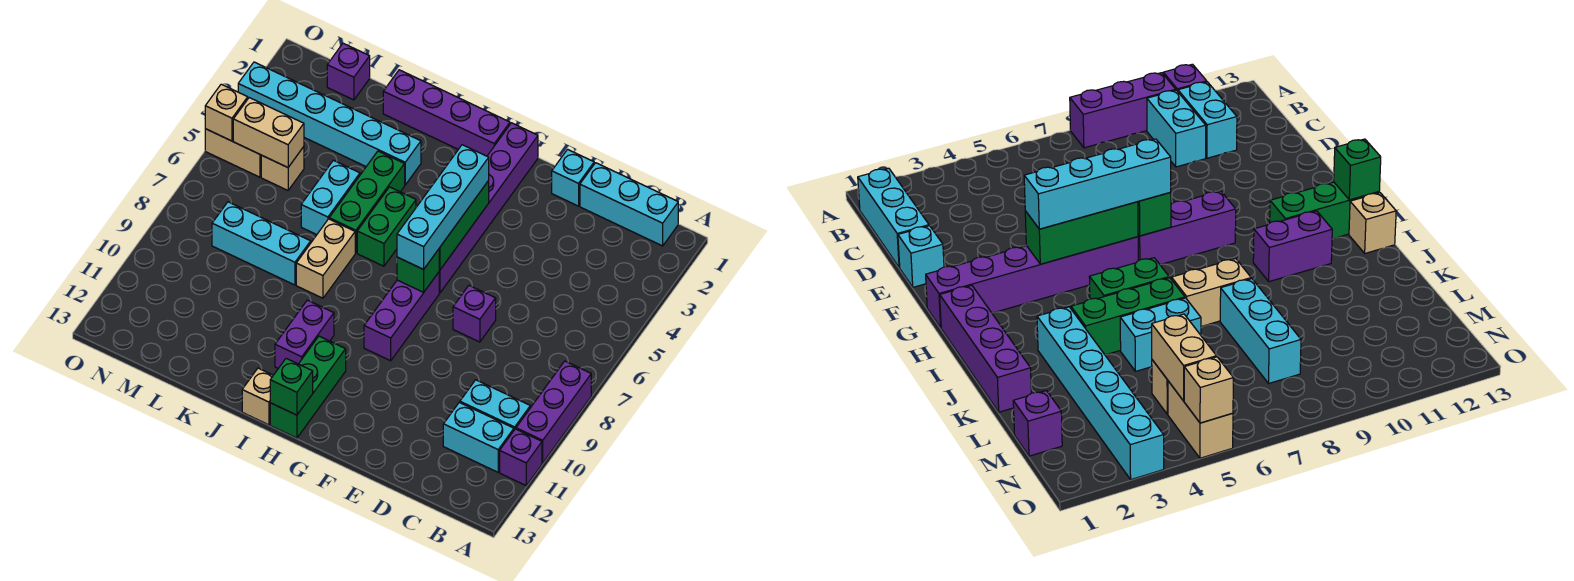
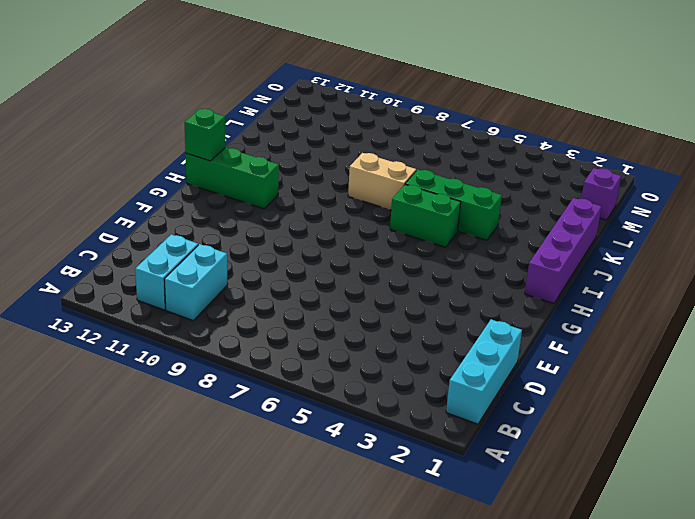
none -> purple brick A8:A10 level 1
none -> purple brick A11 level 1
none -> cyan brick E1 level 1

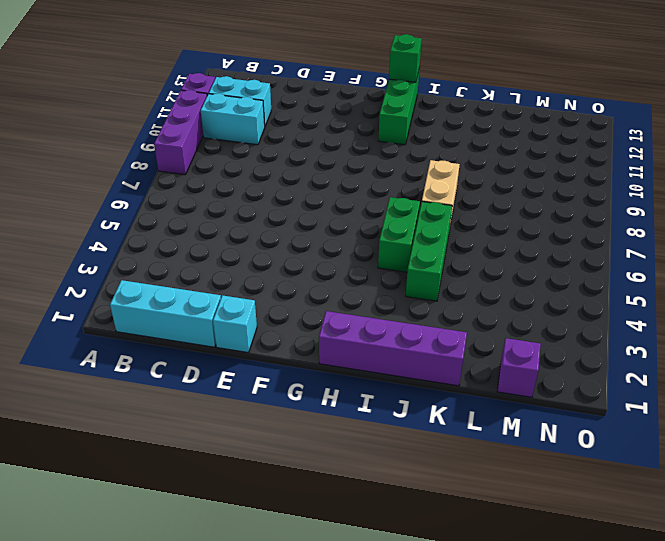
none -> purple brick E7 level 1
none -> purple brick G1:G6 level 1
none -> purple brick G7:G9 level 1

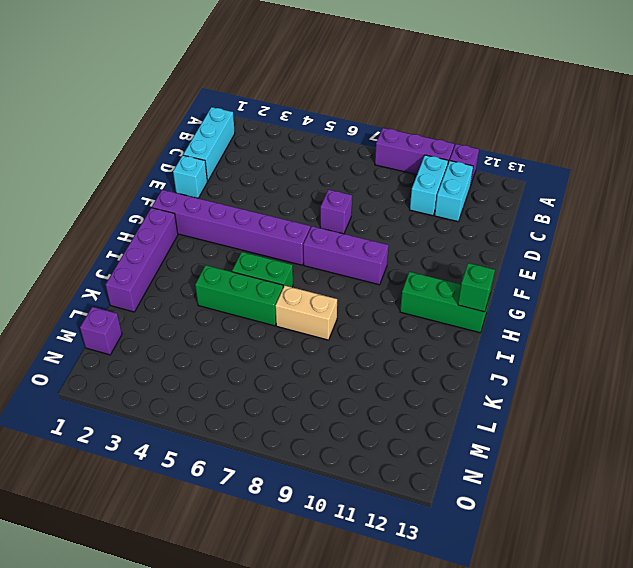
none -> purple brick I10:I11 level 1
none -> tan brick I13 level 1
none -> cyan brick J3:O3 level 1

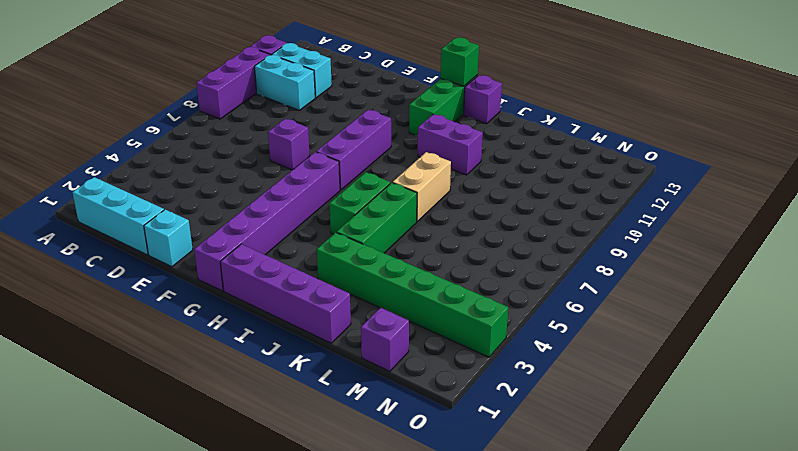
purple brick I10:J10 level 1 -> purple brick I10:I11 level 1
purple brick I13 level 1 -> tan brick I13 level 1
green brick J3:O3 level 1 -> cyan brick J3:O3 level 1
none -> cyan brick K5:K6 level 1
none -> cyan brick K8:M8 level 1
none -> tan brick M5 level 1

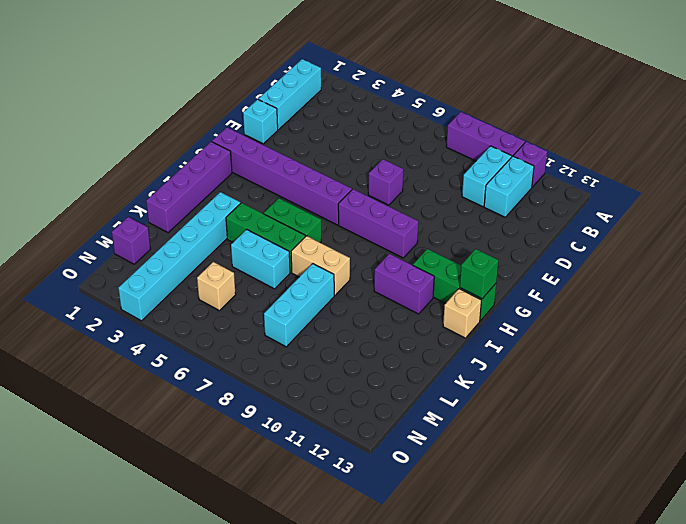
none -> tan brick N5:O5 level 1
none -> green brick G4:G6 level 2
none -> green brick G7 level 2

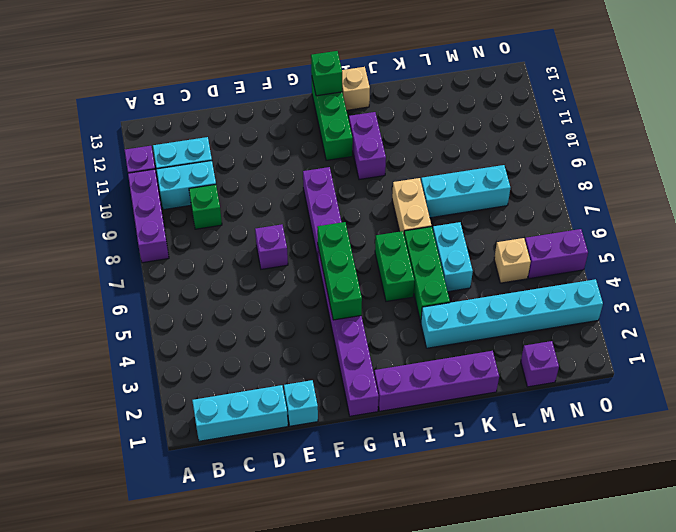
green brick C9 level 1 -> green brick G7 level 2
purple brick N5:O5 level 1 -> tan brick N5:O5 level 1
none -> tan brick M5:N5 level 2
none -> tan brick O5 level 2
none -> cyan brick G4:G7 level 3

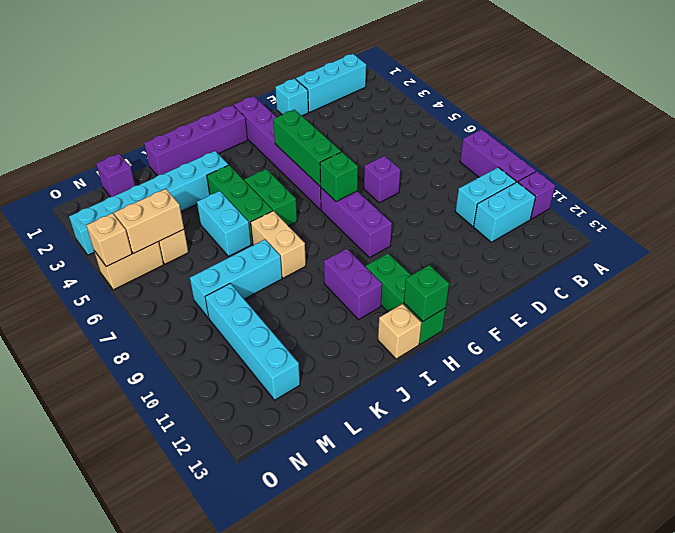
cyan brick M9:M12 level 1 -> cyan brick G4:G7 level 3

